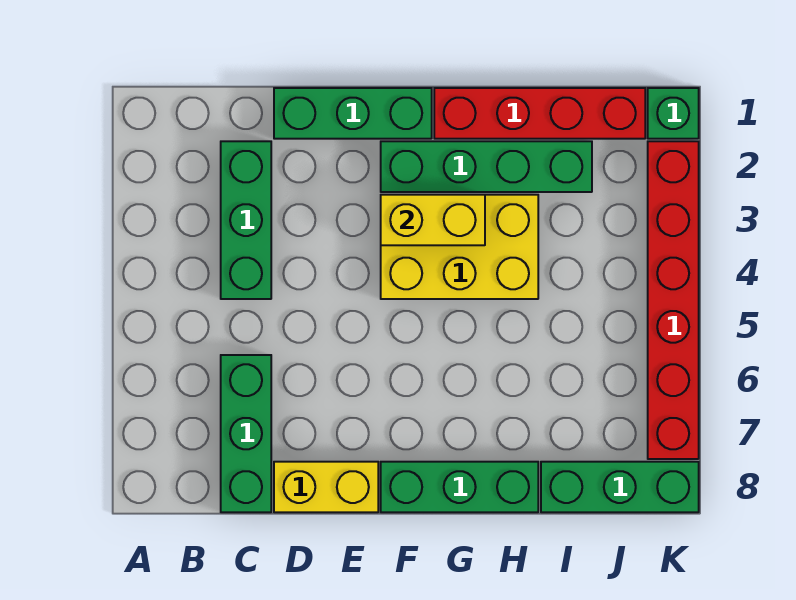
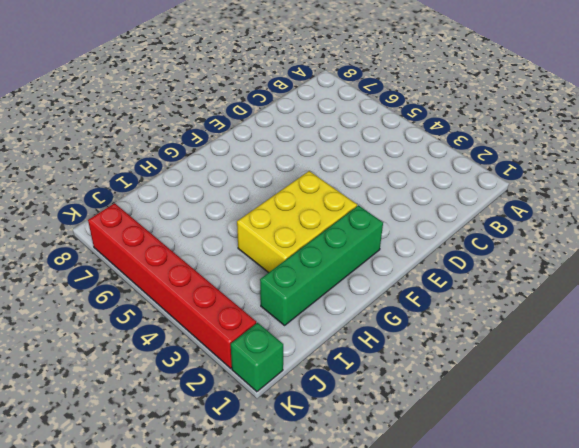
none -> green brick C2:C4 level 1
none -> green brick C6:C8 level 1
none -> green brick D1:F1 level 1

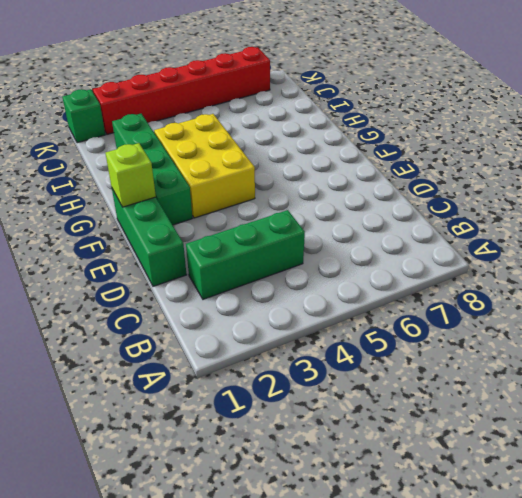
lime brick F1 level 2 -> none
none -> green brick C6:C8 level 1
none -> yellow brick D8:E8 level 1
none -> green brick F8:H8 level 1

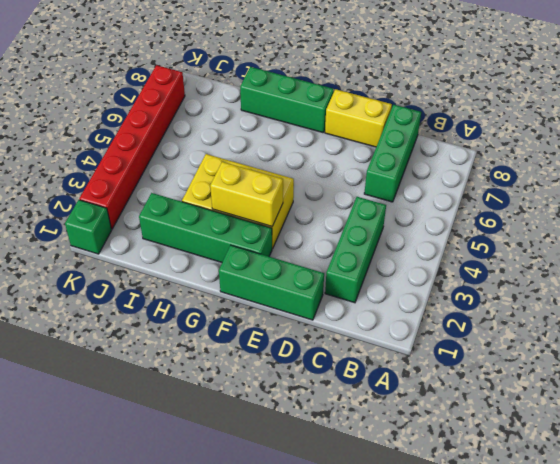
none -> red brick G1:J1 level 1
none -> green brick I8:K8 level 1

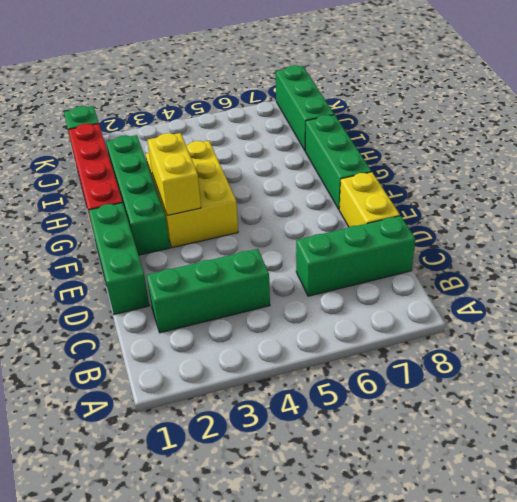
none -> red brick K2:K7 level 1

